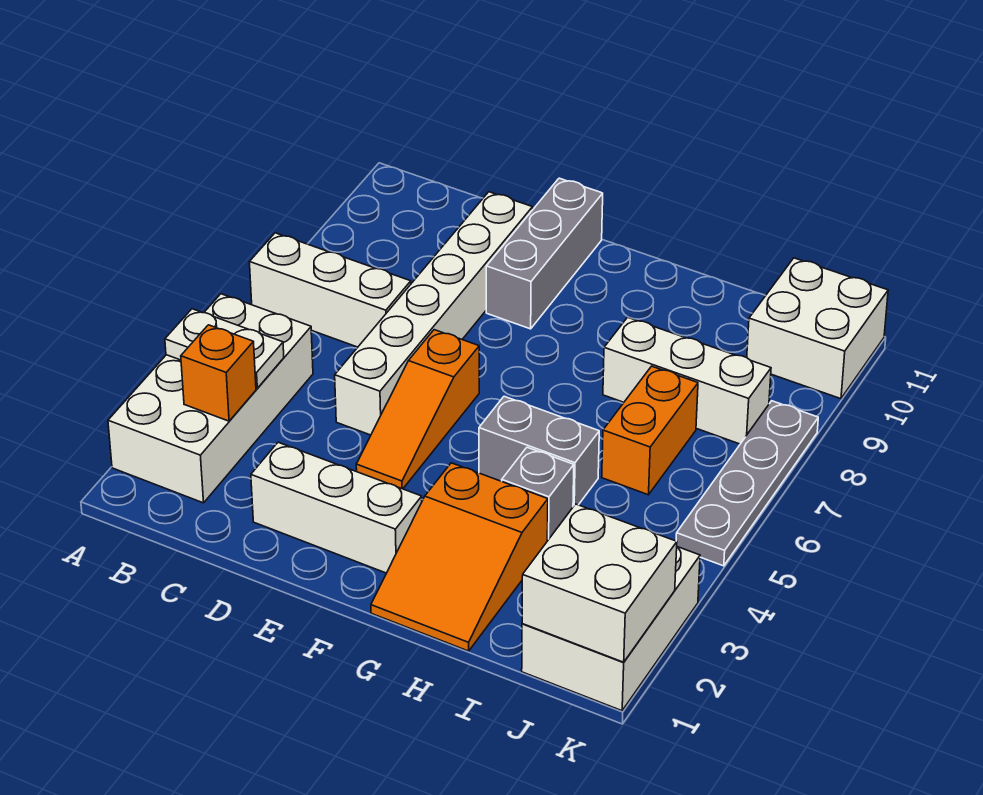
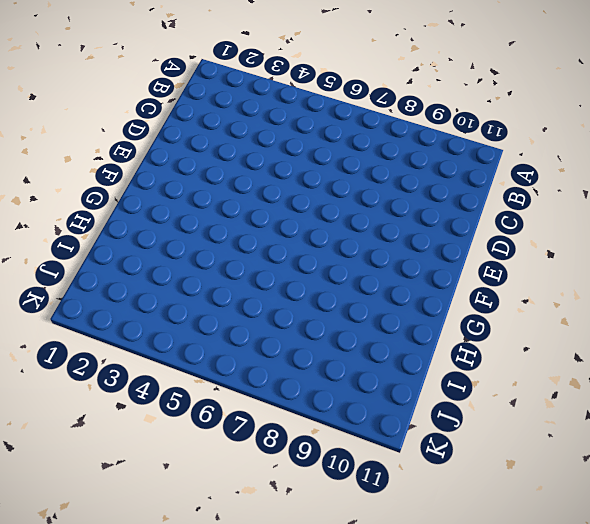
none -> white brick A2:B5 level 1
none -> white brick A7:C7 level 1
none -> white brick D2:F2 level 1

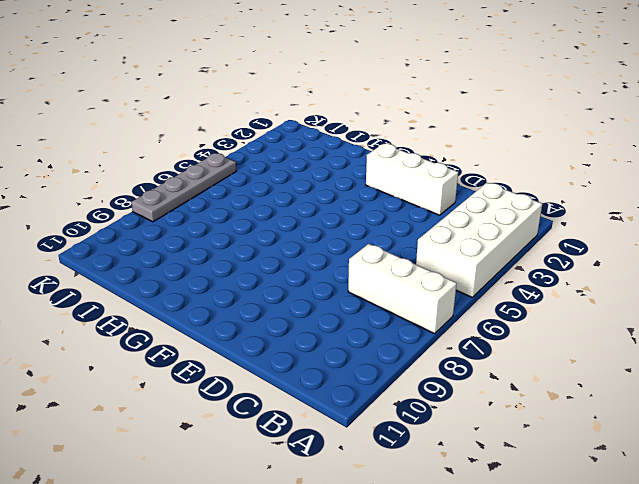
none -> white brick D5:D10 level 1
none -> orange slope E4:E6 level 1 top 6
none -> grey brick E9:E11 level 1

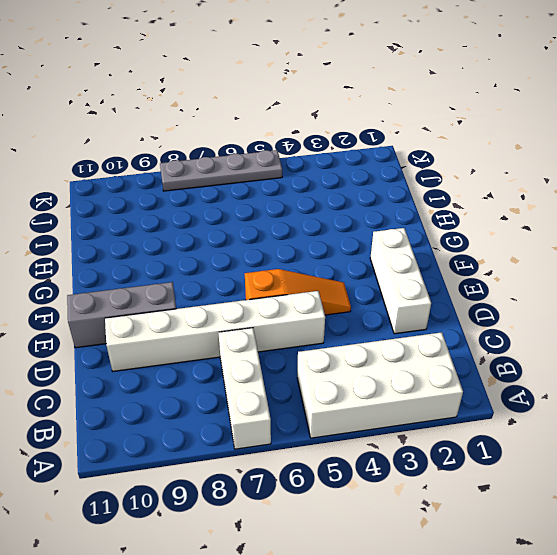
none -> orange slope G1:H3 level 1 top 3
none -> grey brick G5:H5 level 1
none -> grey brick H4 level 1

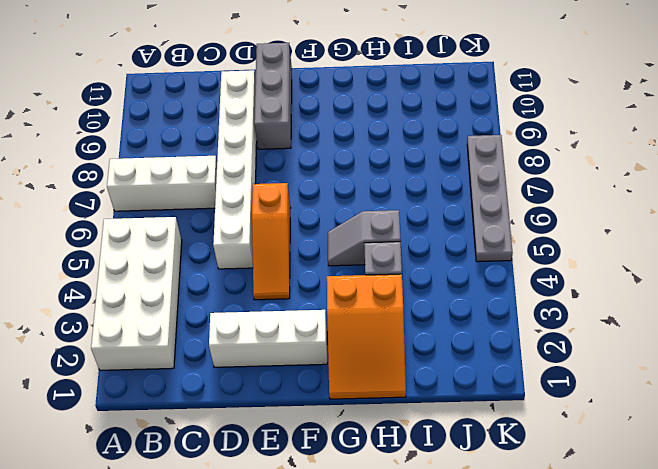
grey slope G5:H5 level 1 top H -> grey brick G5:H5 level 1
none -> white brick H8:J8 level 1
none -> orange brick I6:I7 level 1
none -> white brick J1:K3 level 1

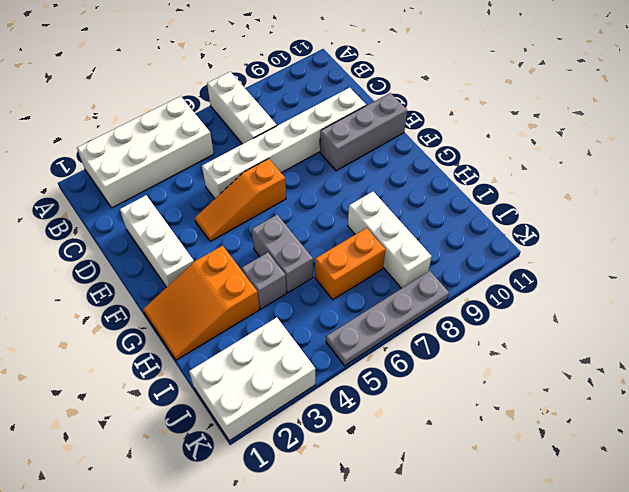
none -> white brick J10:K11 level 1
none -> white plate A4:B4 level 2
none -> orange brick B3 level 2

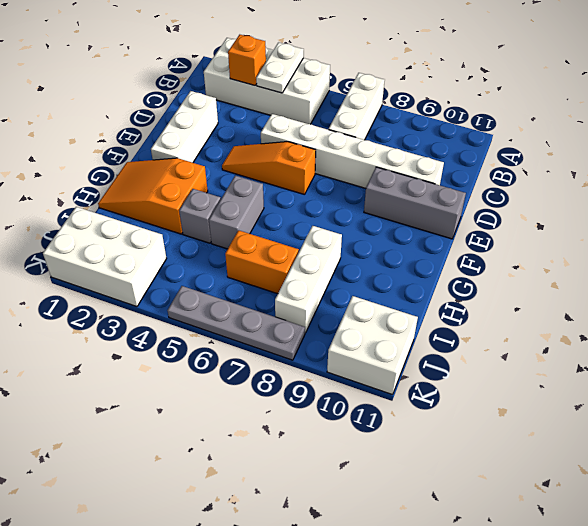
none -> white brick J1:K2 level 2

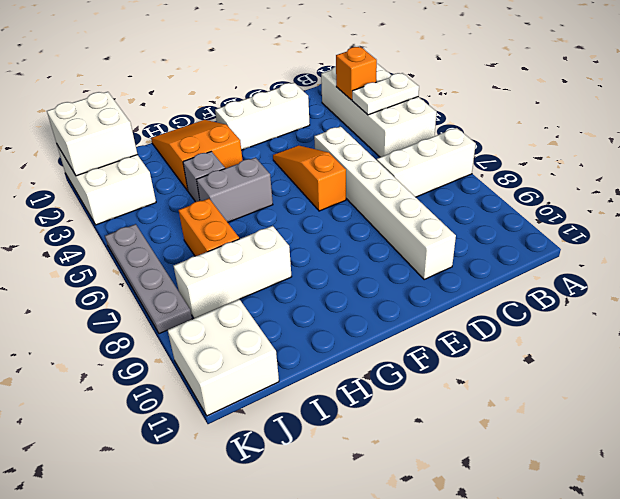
none -> grey brick E9:E11 level 1

